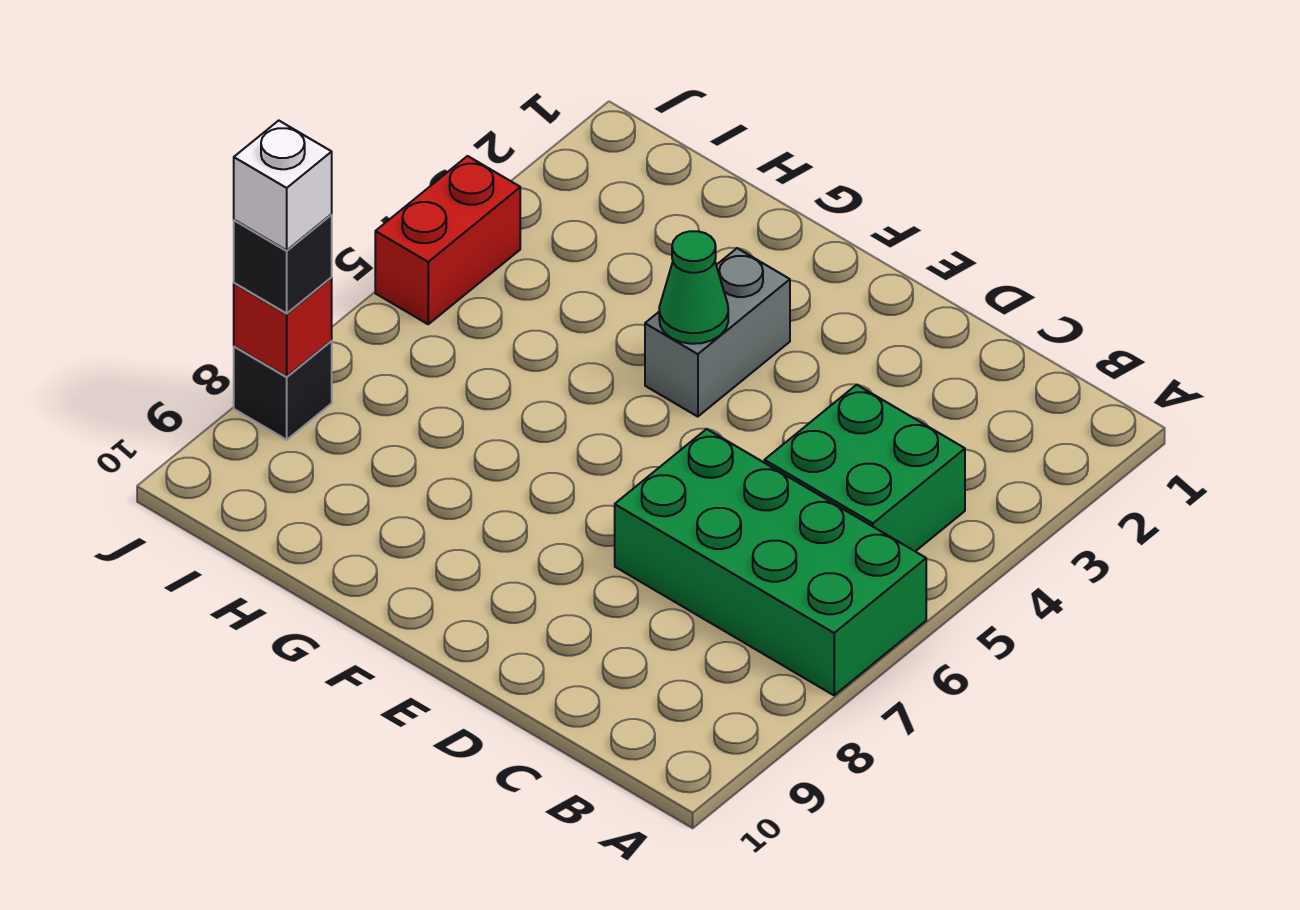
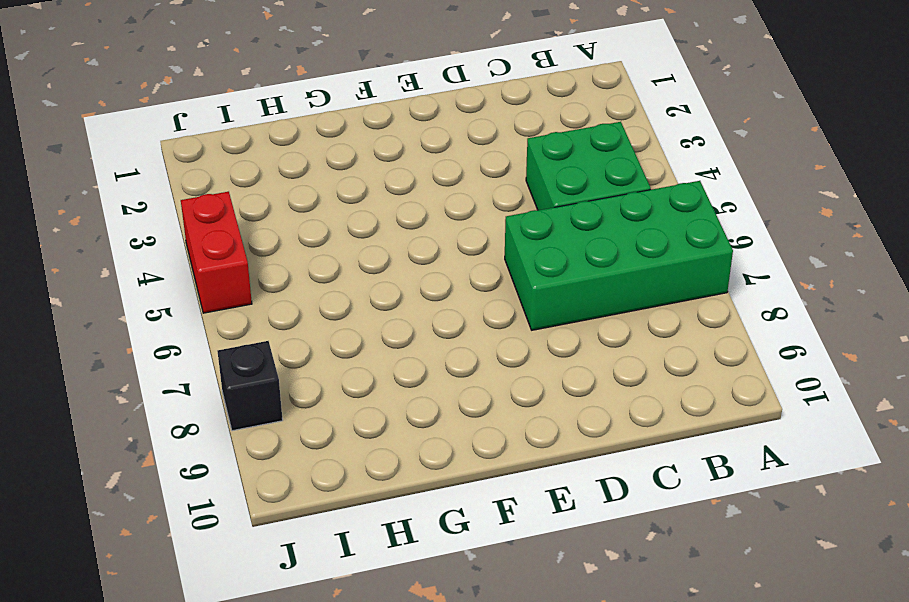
none -> grey brick F3:F4 level 1
none -> green cone F4 level 2

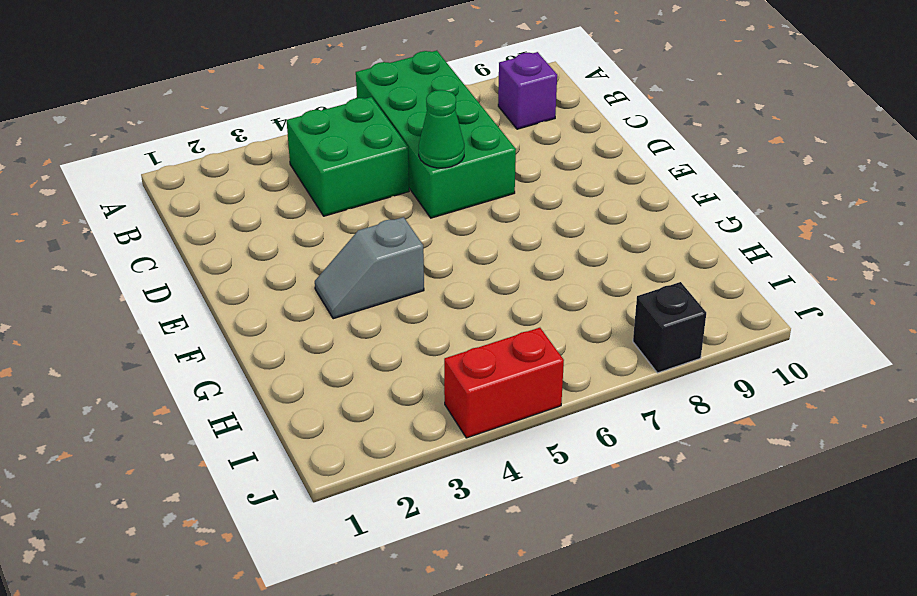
purple brick B9 level 1 -> none
green cone D6 level 2 -> green cone F4 level 2
grey slope F3:F4 level 1 top 4 -> grey brick F3:F4 level 1
none -> red brick J8 level 2
none -> black brick J8 level 3

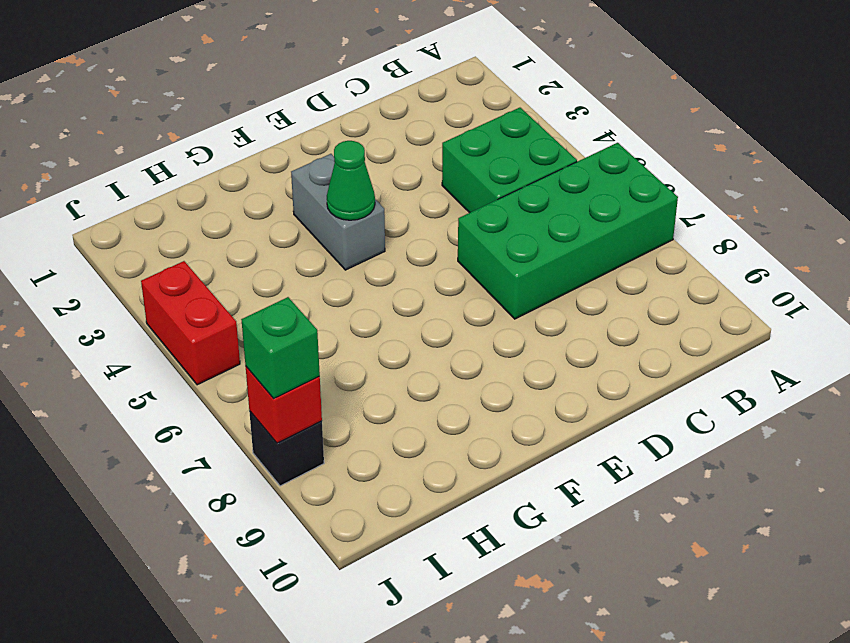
green brick J8 level 3 -> black brick J8 level 3
none -> white brick J8 level 4

